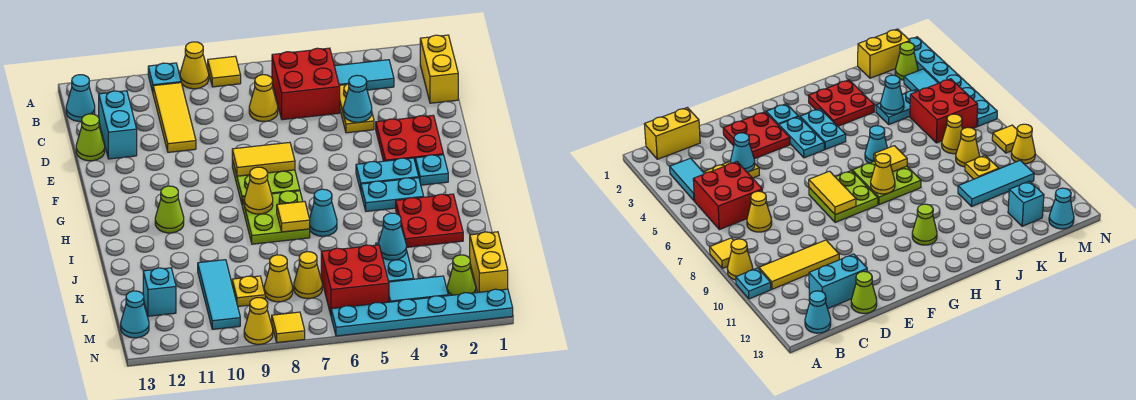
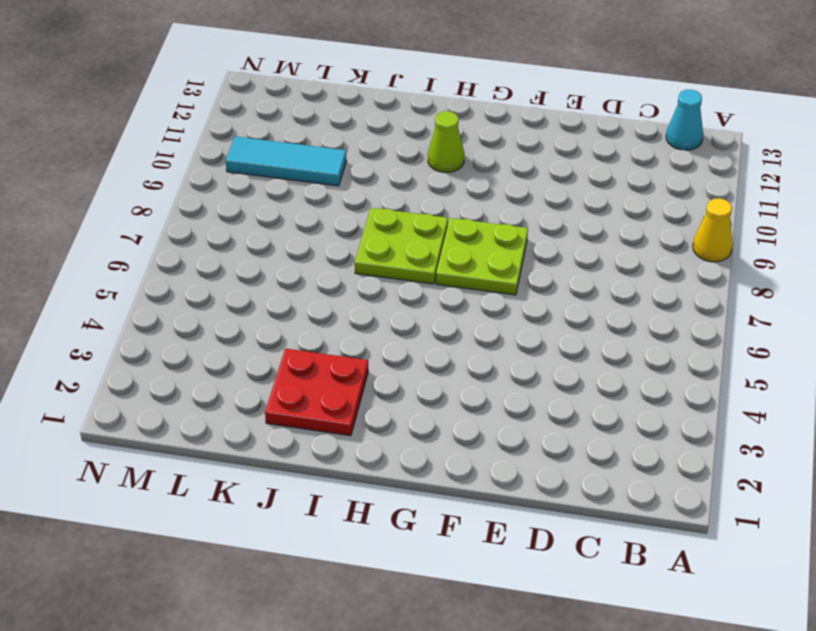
none -> yellow tile A8 level 1
none -> cyan plate A10 level 1
none -> yellow brick B1:C1 level 1
none -> cyan tile B3:B4 level 1

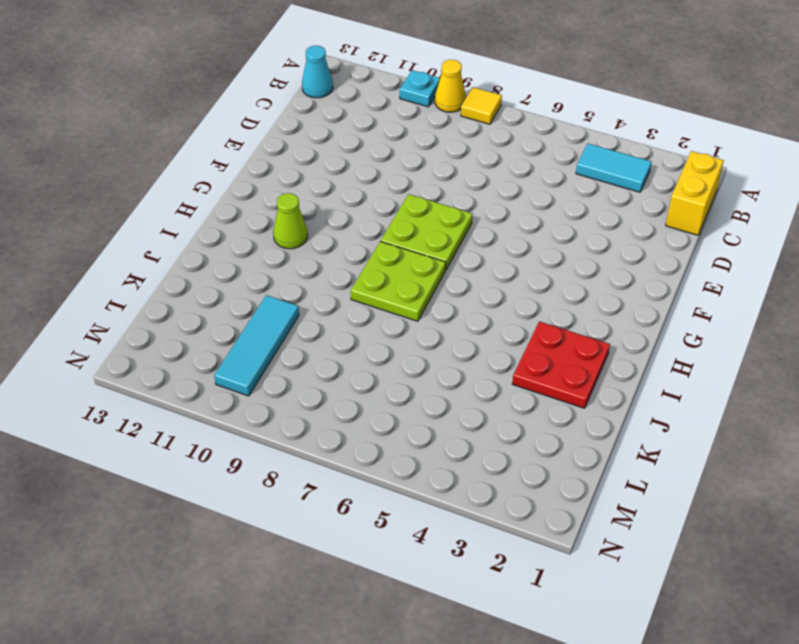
none -> red brick B5:C6 level 1
none -> yellow tile B10:D10 level 1
none -> yellow plate C4:D4 level 1
none -> yellow cone C7 level 1

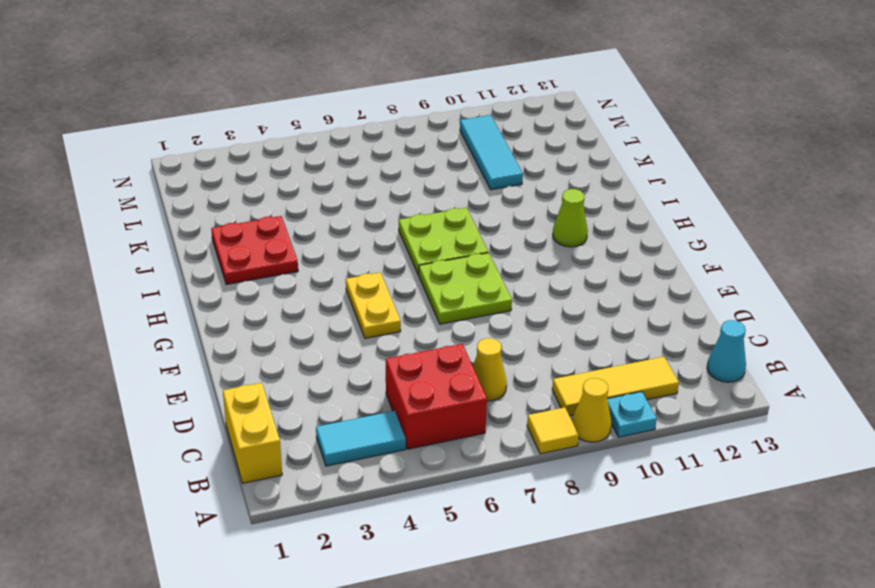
yellow tile B9:B11 level 1 -> yellow tile B10:D10 level 1
yellow plate F5:G5 level 1 -> yellow plate C4:D4 level 1
none -> cyan brick C12:D12 level 1
none -> lime cone D13 level 1
none -> red plate E2:F3 level 1
none -> cyan plate G2 level 1

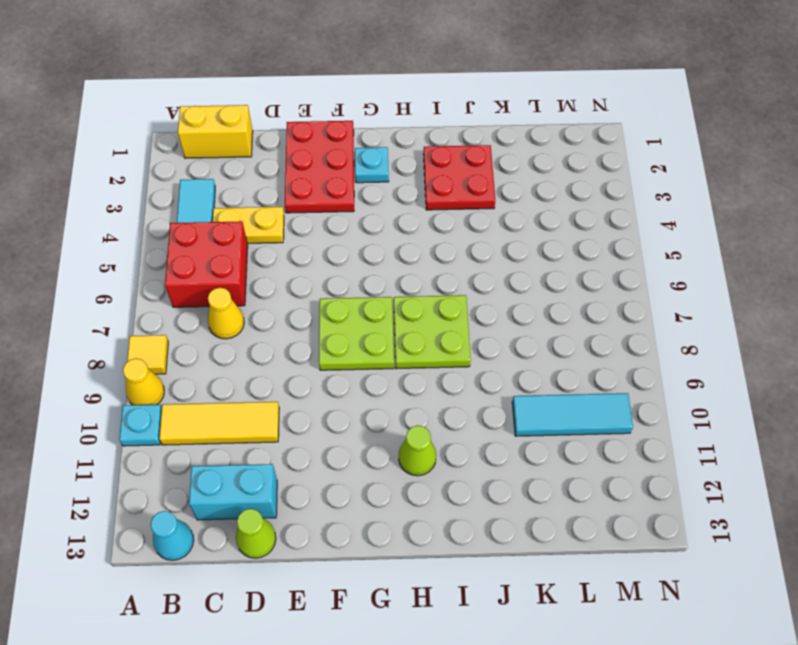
red plate E1:F3 level 1 -> red plate E2:F3 level 1
none -> cyan plate G3:G4 level 1
none -> cyan plate H3:H4 level 1
none -> cyan cone I6 level 1
none -> cyan plate K4:L4 level 1

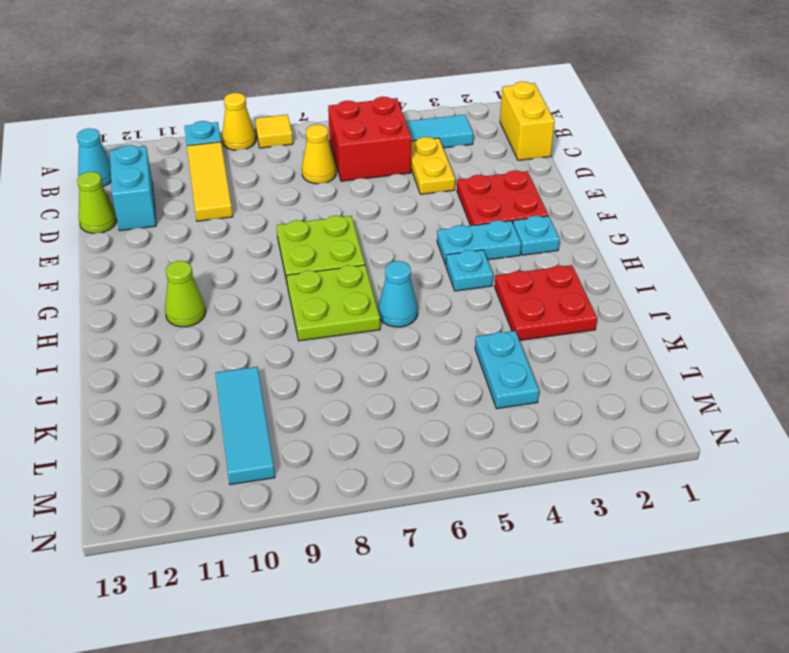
cyan plate H4 level 1 -> cyan plate H3:H4 level 1
none -> yellow brick L1:M1 level 1
none -> red brick L5:M6 level 1
none -> yellow cone L7 level 1
none -> yellow cone L8 level 1

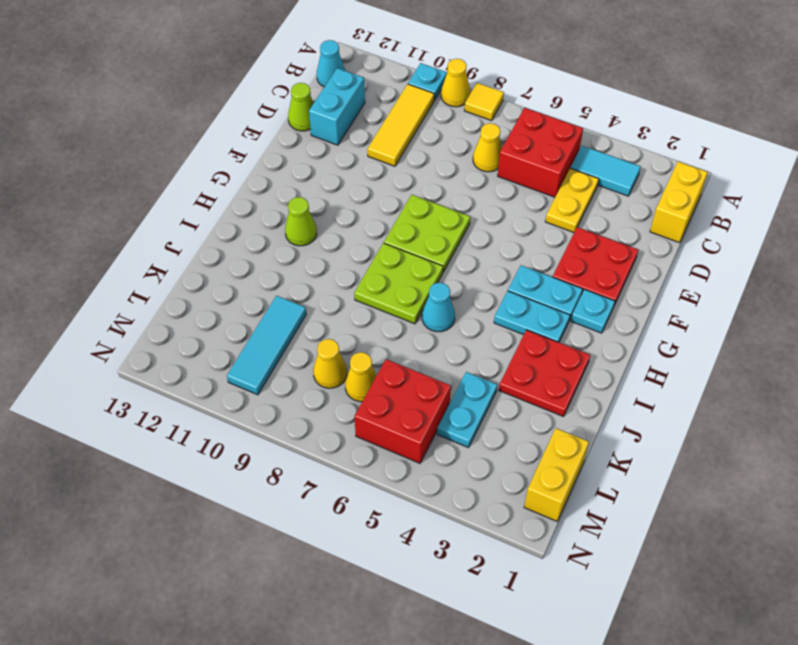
none -> yellow plate L9 level 1
none -> cyan brick L12 level 1
none -> lime cone M2 level 1
none -> cyan tile M3:M4 level 1

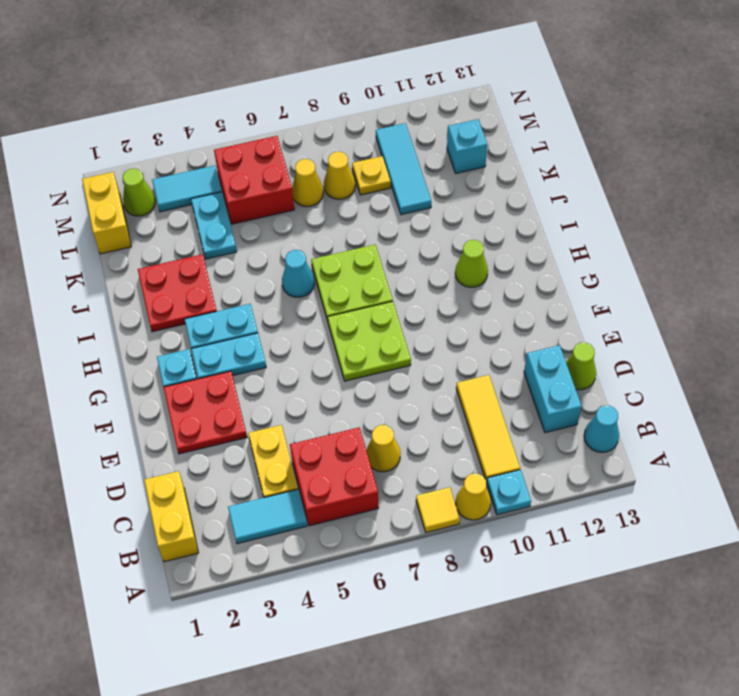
none -> cyan cone M13 level 1
none -> cyan plate N1:N6 level 1
none -> yellow tile N8 level 1
none -> yellow cone N9 level 1

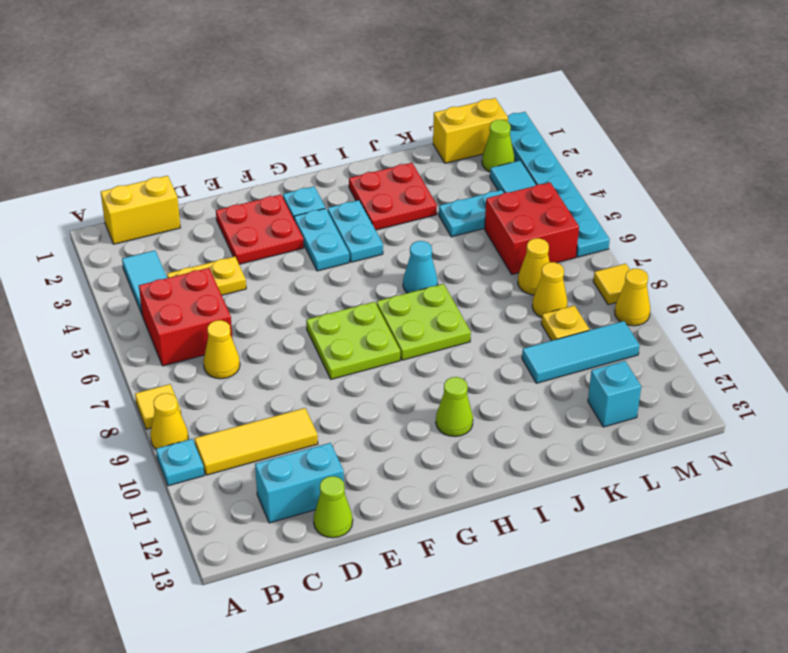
none -> cyan cone B13 level 1
none -> cyan cone M13 level 1
none -> cyan cone D4 level 2
none -> yellow tile F7:F8 level 2

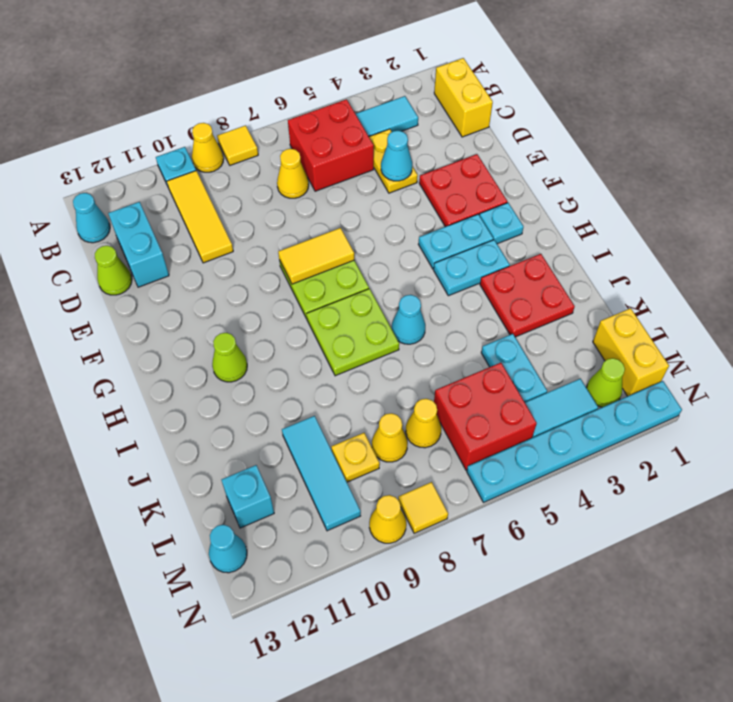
none -> yellow cone H8 level 2
none -> yellow tile I7 level 2
none -> cyan cone K4 level 2

